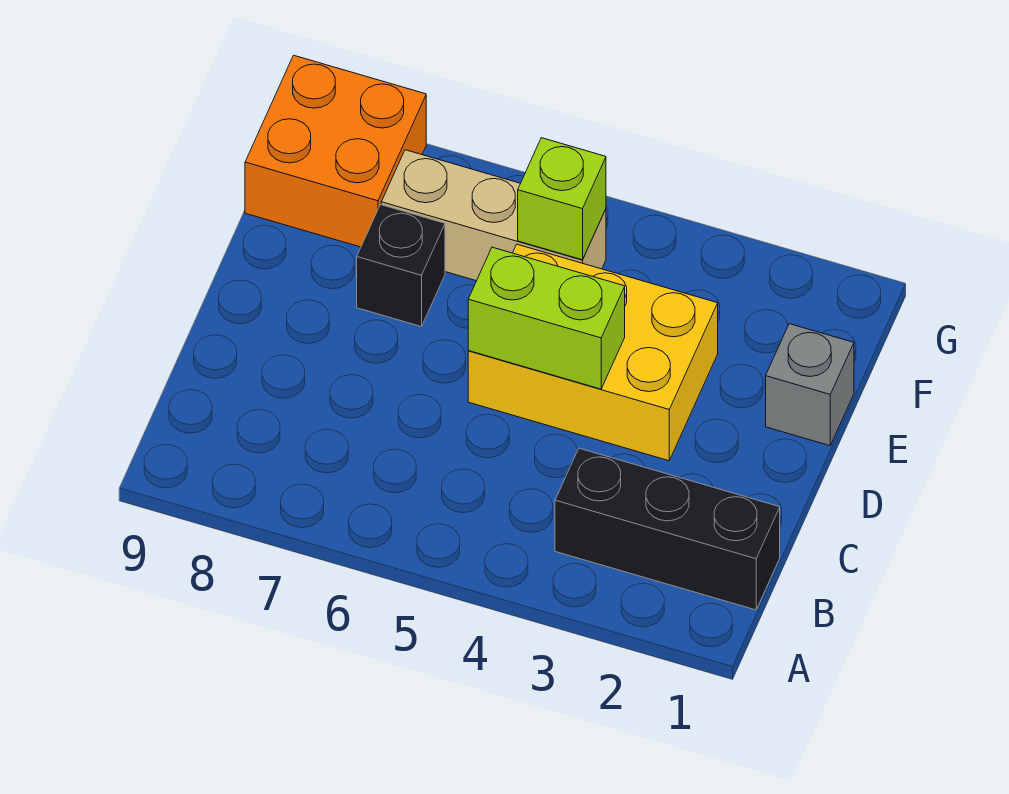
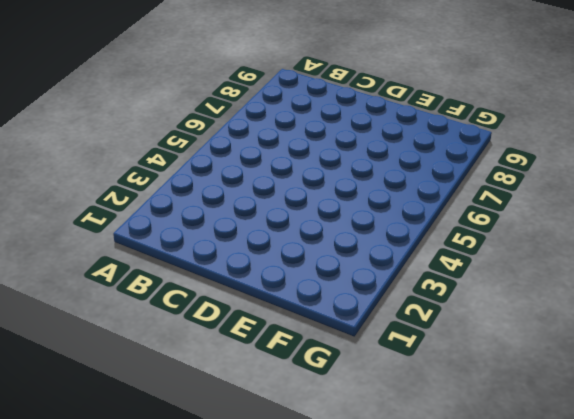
none -> black brick B1:B3 level 1
none -> yellow brick D3:E5 level 1

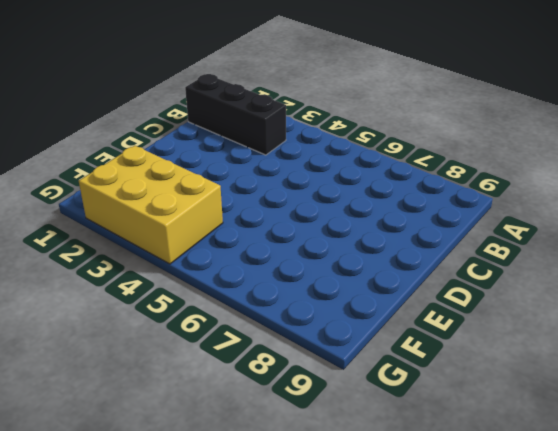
yellow brick F2:G4 level 1 -> yellow brick D3:E5 level 1
none -> grey brick E1 level 1
none -> black brick E7 level 1

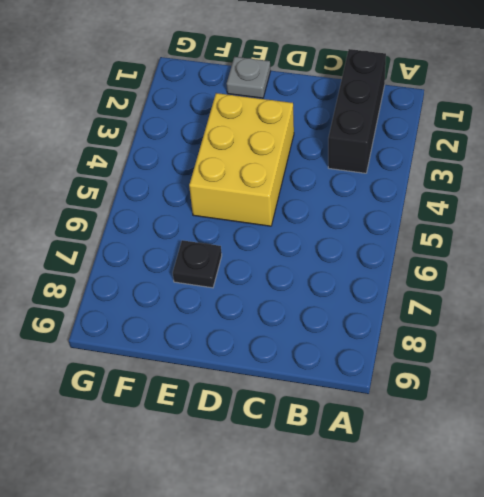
grey plate E1 level 1 -> grey brick E1 level 1
black plate E7 level 1 -> black brick E7 level 1
none -> tan brick F5:F7 level 1
none -> orange brick F8:G9 level 1

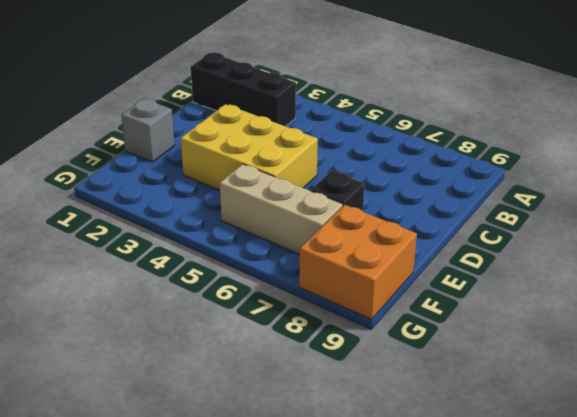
none -> lime brick D4:D5 level 2
none -> lime brick F5 level 2

